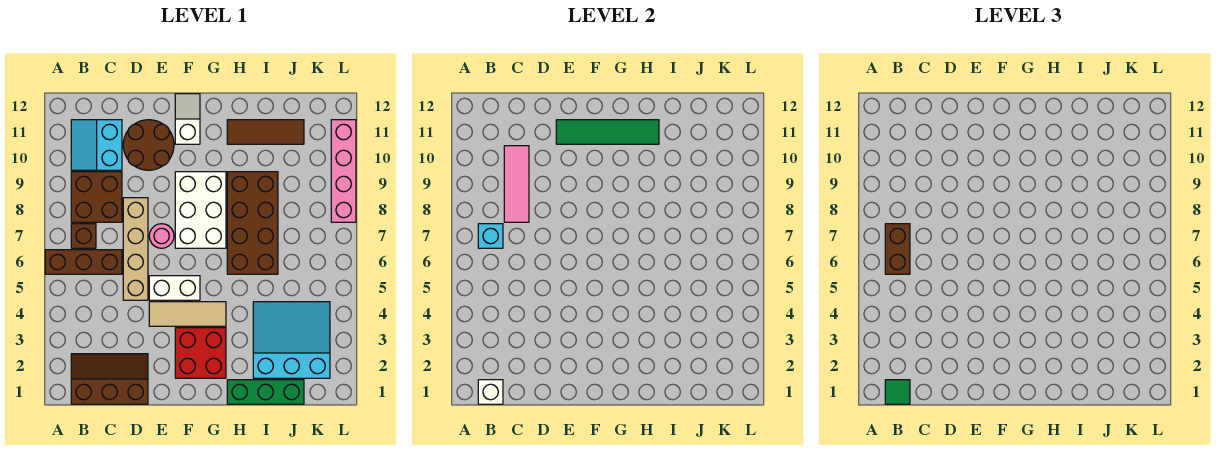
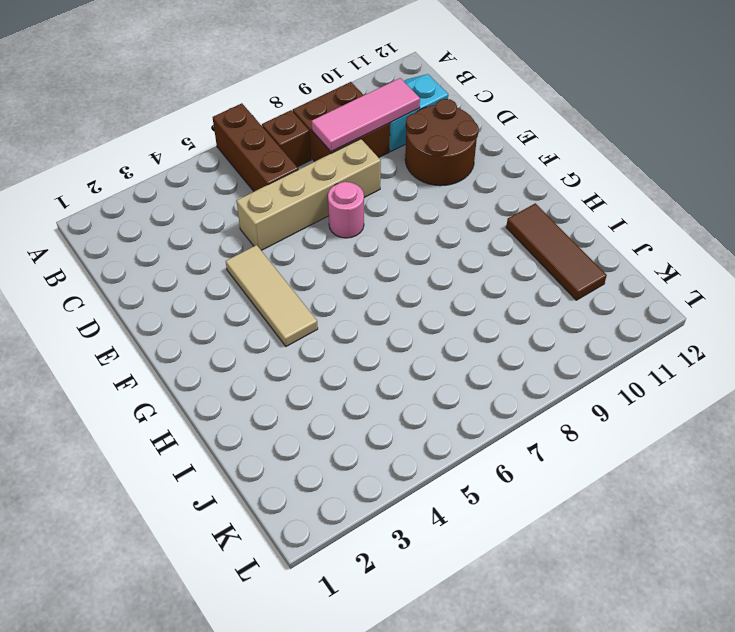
none -> brown slope B1:D2 level 1 top 1
none -> white brick E5:F5 level 1
none -> red brick F2:G3 level 1

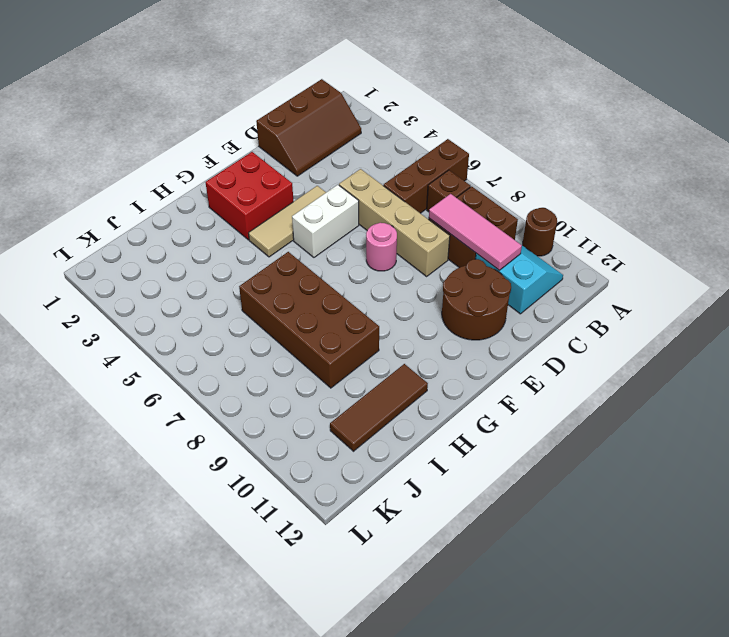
brown round brick A10 level 1 -> none
none -> white brick F7:G9 level 1
none -> white slope F11:F12 level 1 top 11
none -> green brick H1:J1 level 1

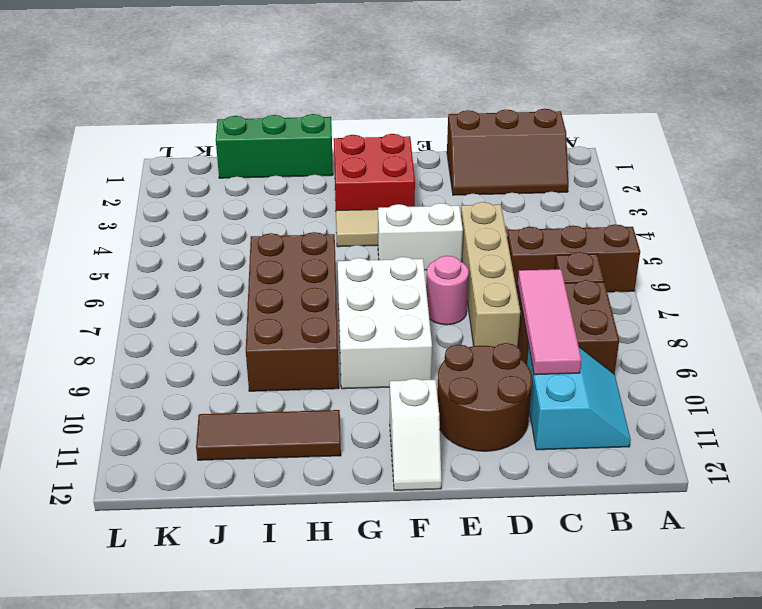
none -> cyan slope I2:K4 level 1 top 2
none -> pink brick L8:L11 level 1
none -> white brick B1 level 2

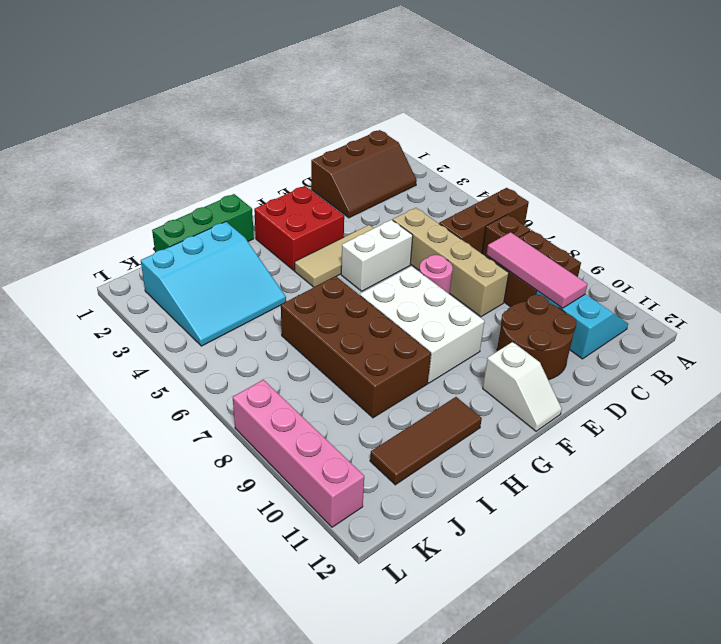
none -> white brick B1 level 2
none -> cyan brick B7 level 2
none -> green tile E11:H11 level 2

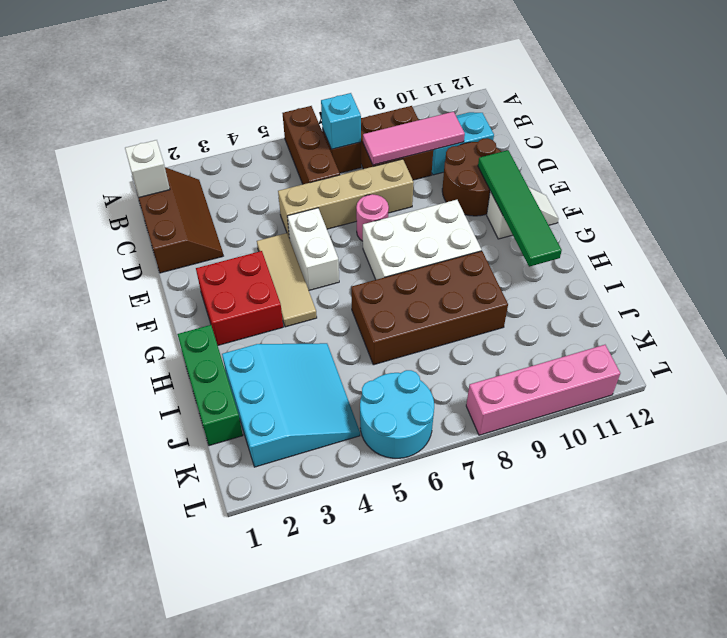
cyan round brick K5:L6 level 1 -> none
none -> brown tile H11:J11 level 1
none -> green tile B1 level 3
none -> brown brick B6:B7 level 3

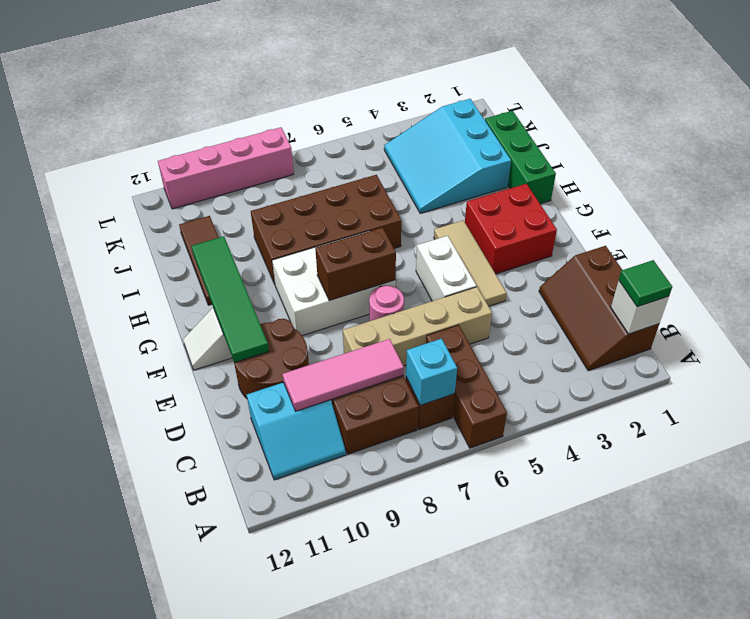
brown brick F7:F8 level 2 -> brown brick B6:B7 level 3

